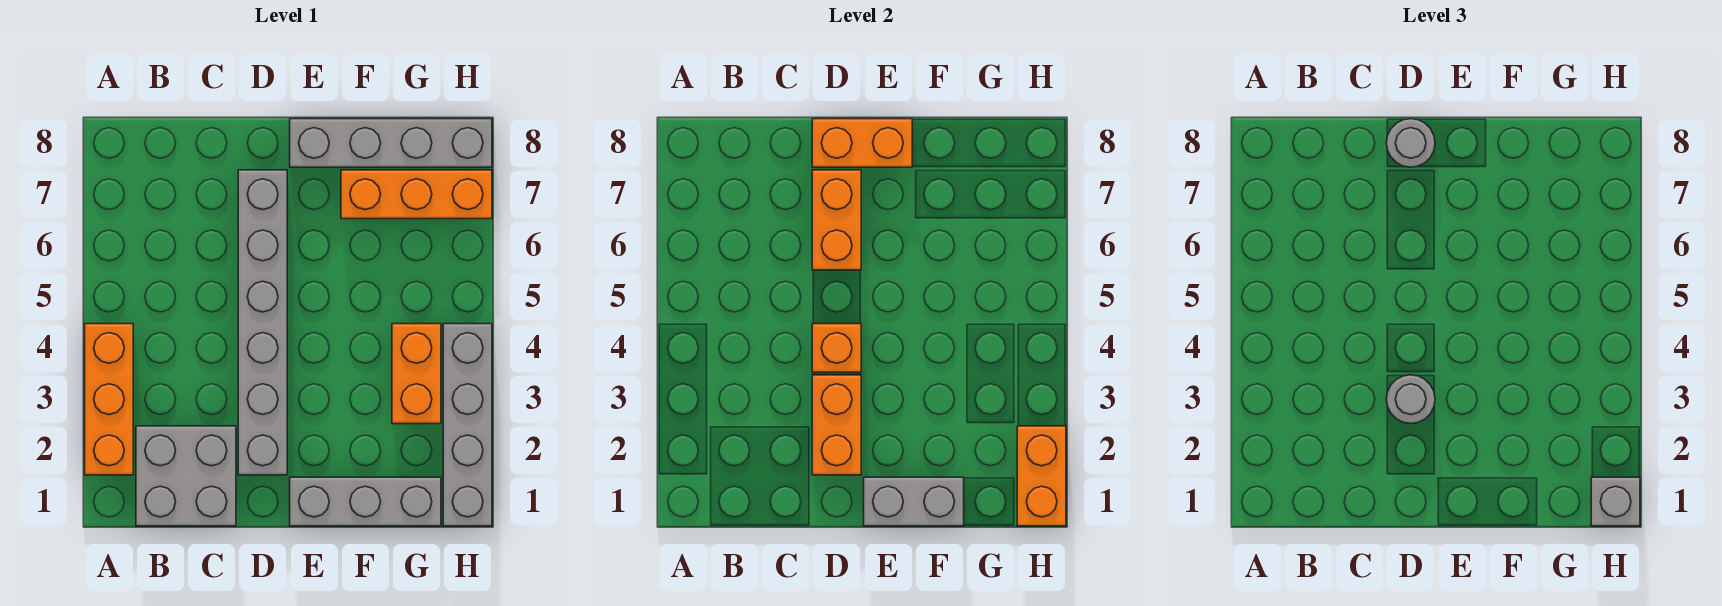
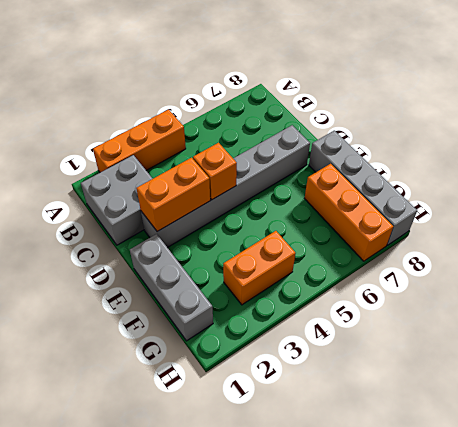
none -> grey brick H1:H4 level 1
none -> orange brick D6:D7 level 2
none -> orange brick D8:E8 level 2

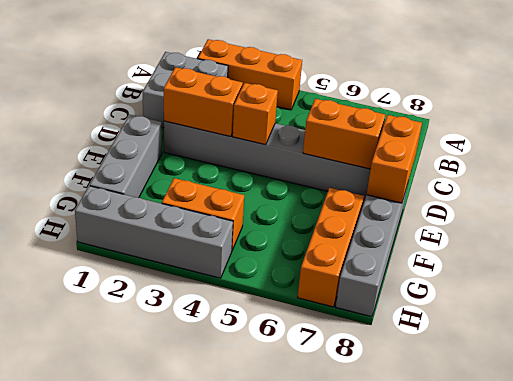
none -> grey brick E1:F1 level 2
none -> orange brick H1:H2 level 2
none -> grey round brick D3 level 3

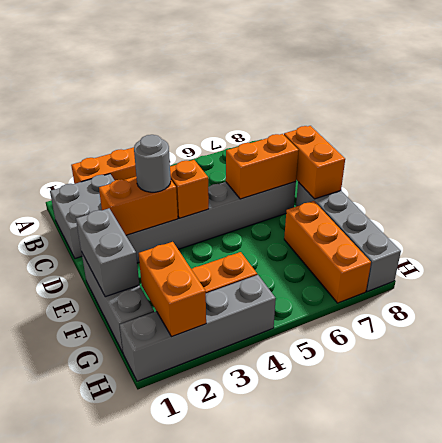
orange brick G2:H2 level 2 -> orange brick H1:H2 level 2
none -> grey round brick D8 level 3
none -> grey brick H1 level 3

